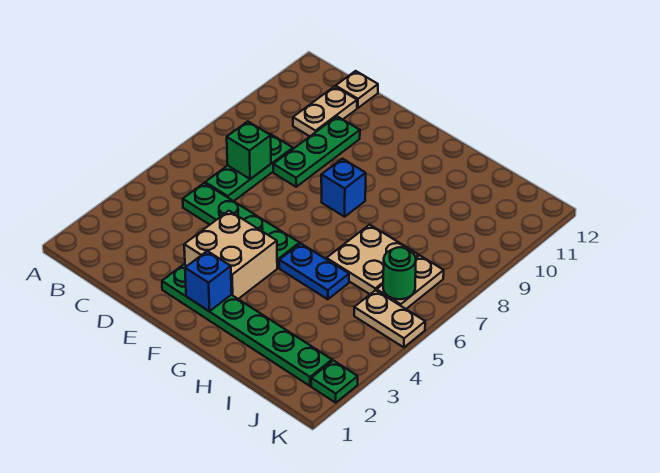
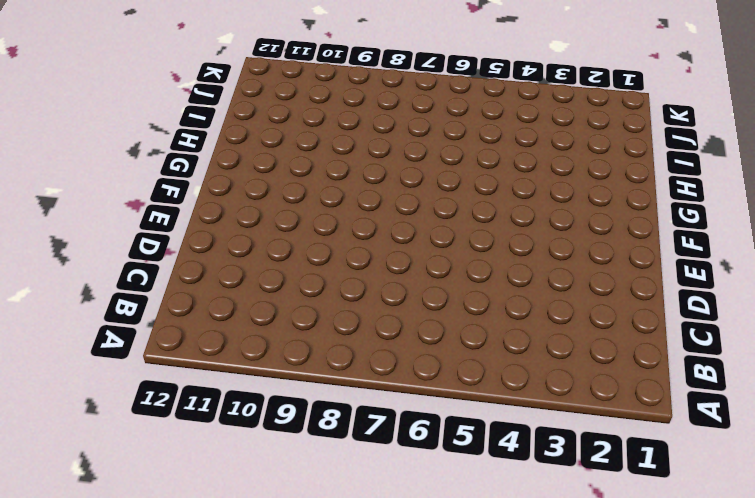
none -> green plate C5:F5 level 1
none -> green plate C6:C8 level 1
none -> tan plate C10:C11 level 1

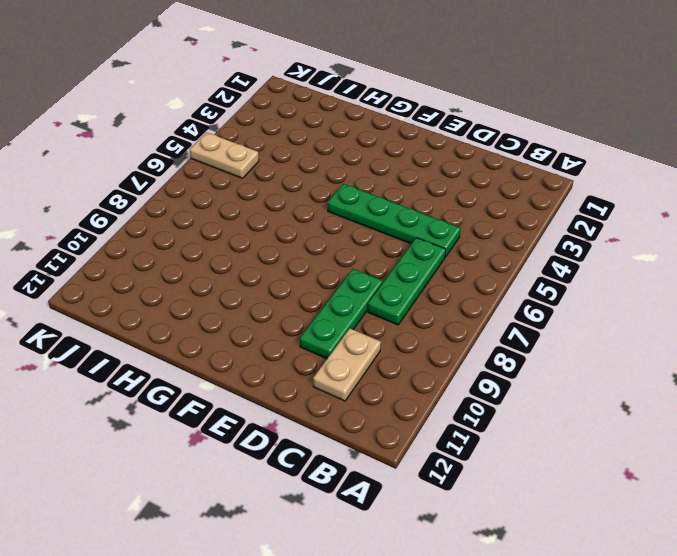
none -> tan plate C12 level 1
none -> green plate E2:J2 level 1
none -> tan brick E3:F4 level 1

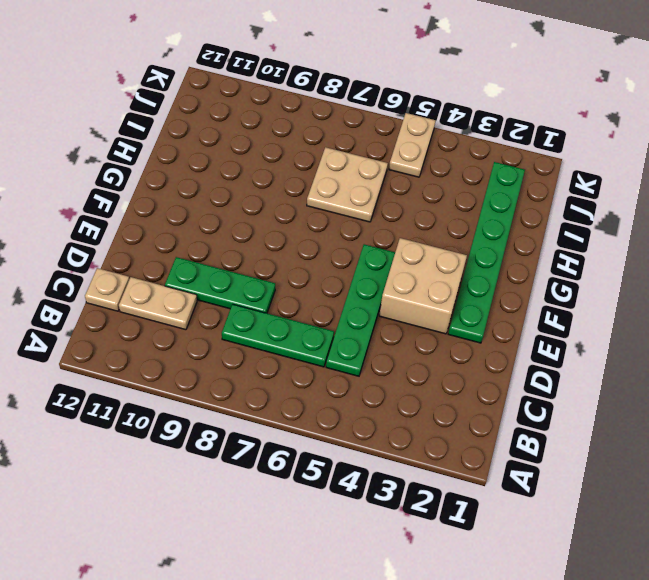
none -> blue brick F8 level 1
none -> blue plate G5:H5 level 1
none -> tan plate J6:J7 level 1

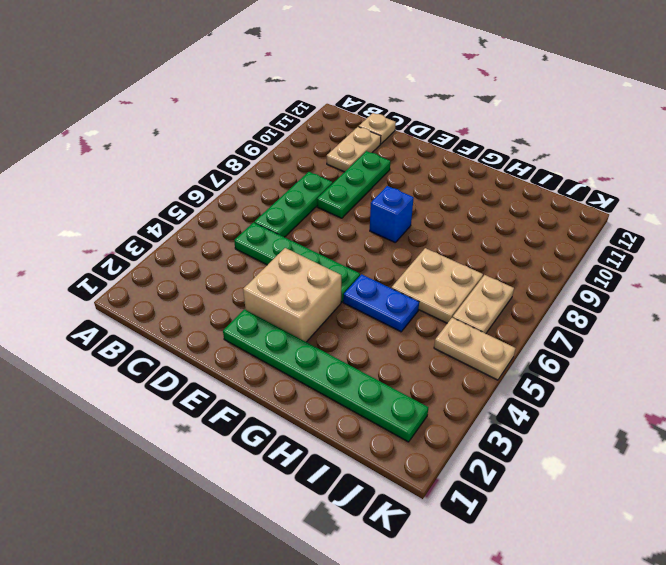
none -> green plate K2 level 1
none -> green brick C7 level 2
none -> blue brick F2 level 2

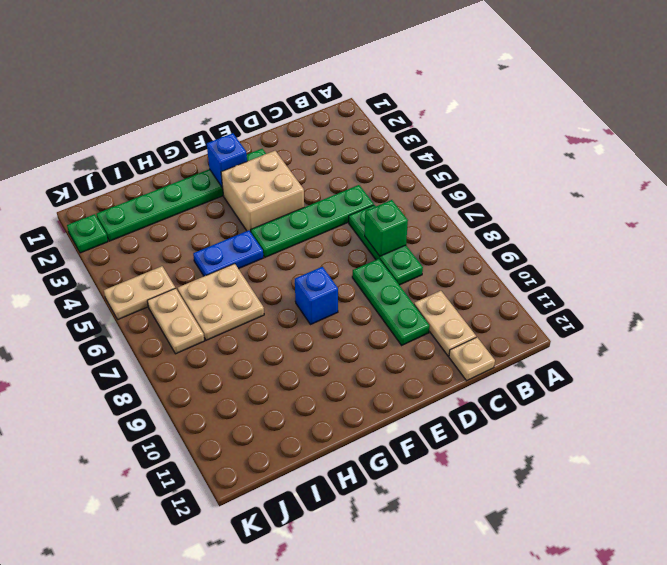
none -> green round brick J6 level 2

